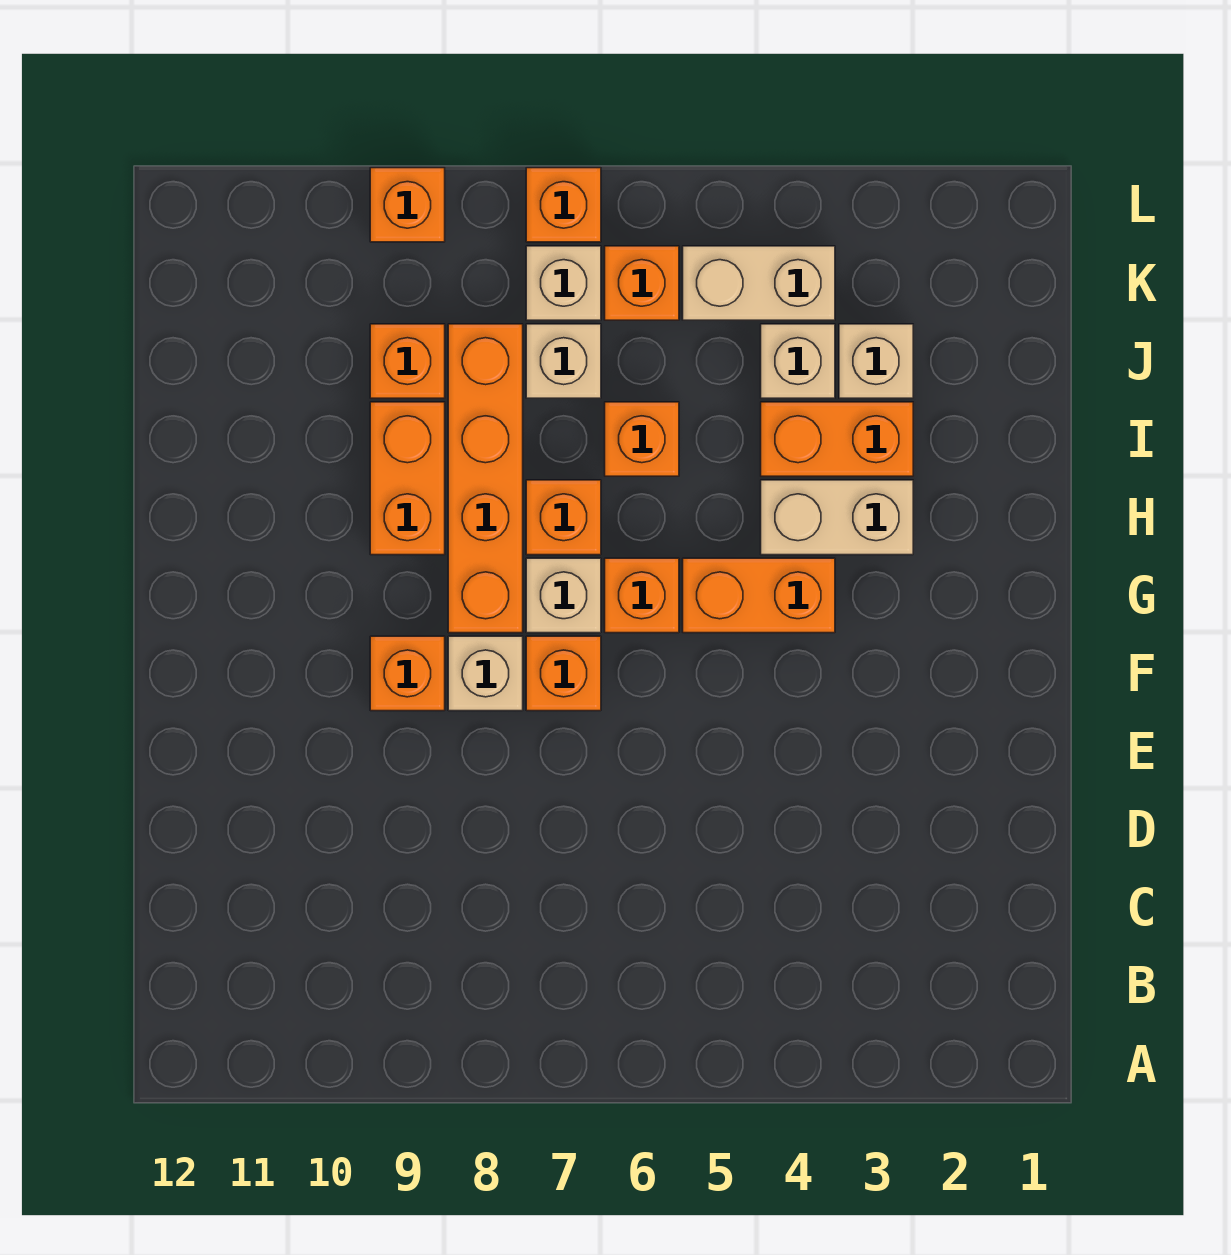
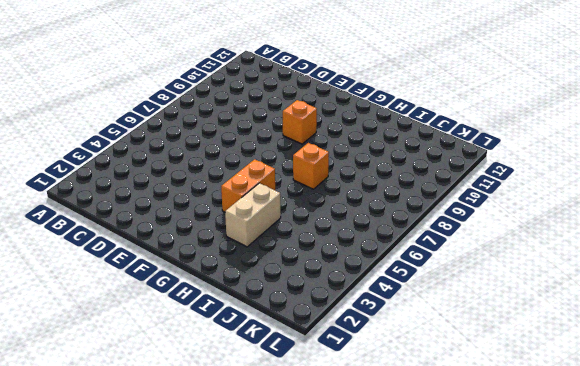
none -> orange brick F7 level 1
none -> tan brick F8 level 1
none -> orange brick G6 level 1

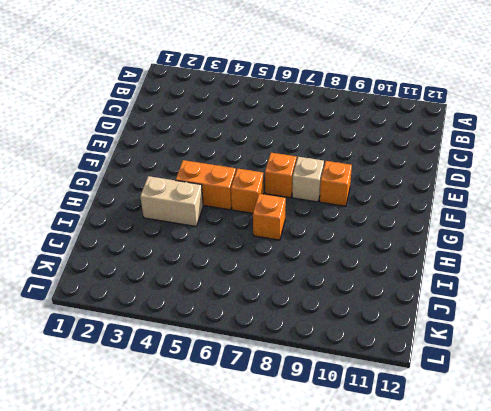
none -> tan brick G7 level 1
none -> orange brick G8:J8 level 1
none -> orange brick H9:I9 level 1

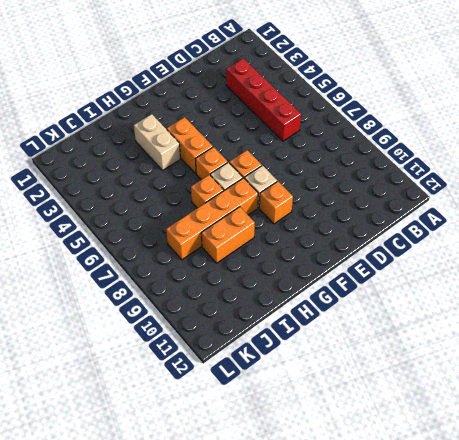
red brick C3:C6 level 1 -> none
none -> orange brick I3:I4 level 1
none -> orange brick I6 level 1
none -> tan brick J3 level 1

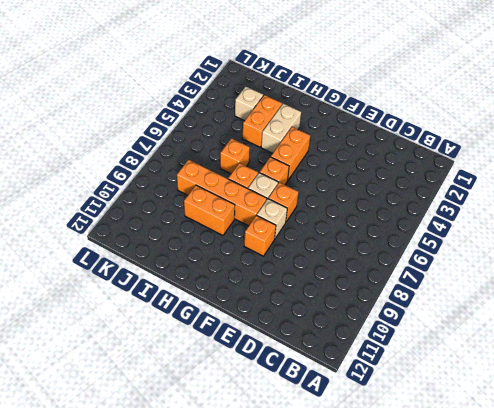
none -> tan brick J4 level 1
none -> tan brick J7 level 1
none -> orange brick J9 level 1

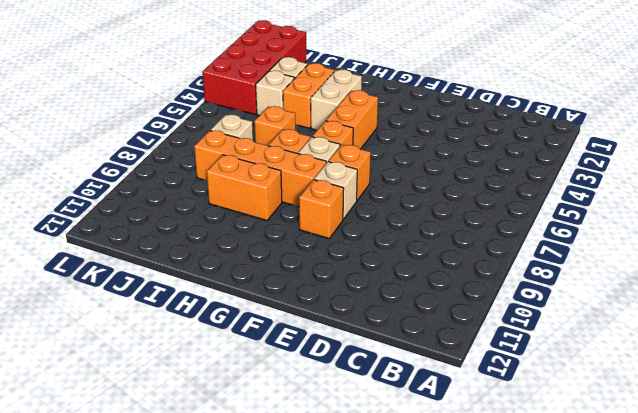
red brick K1:L4 level 1 -> tan brick K4:K5 level 1
none -> orange brick J9 level 1
none -> orange brick K6 level 1
none -> tan brick K7 level 1

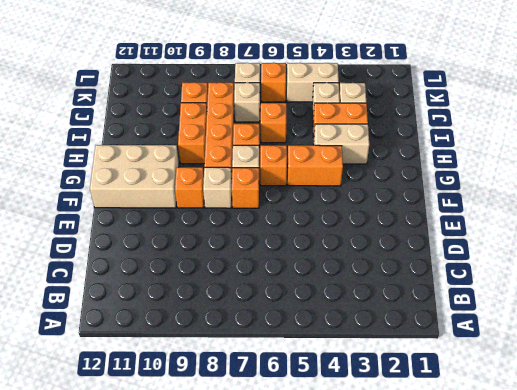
tan brick F10:G12 level 1 -> none
none -> orange brick L7 level 1
none -> orange brick L9 level 1

